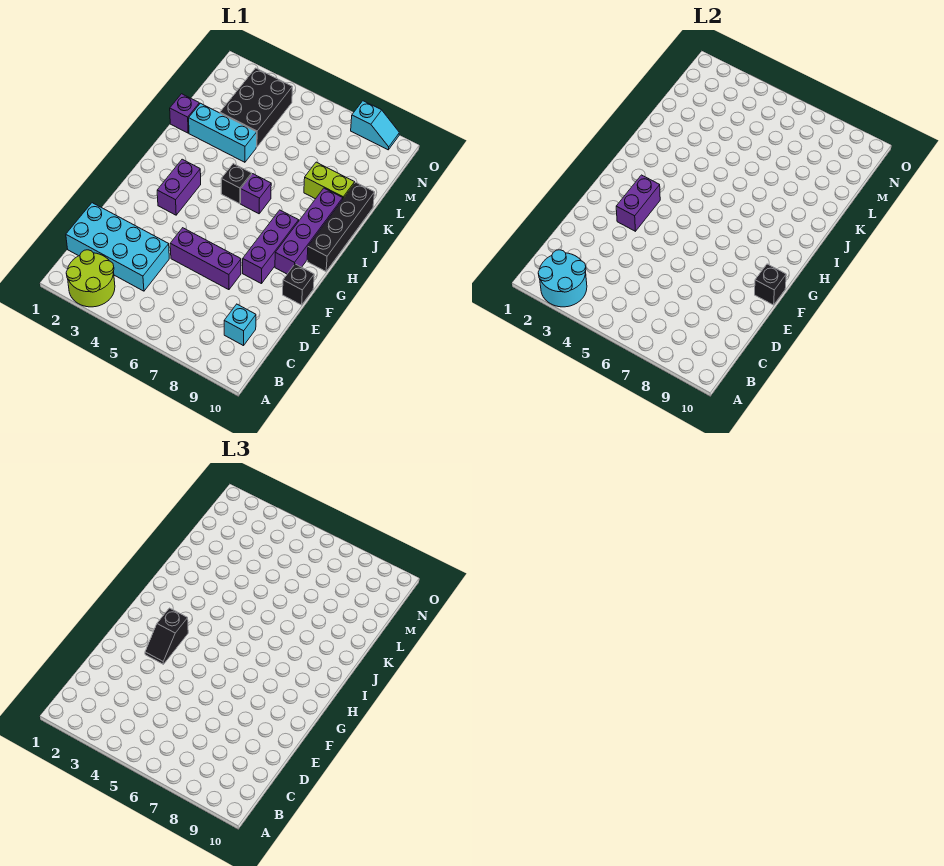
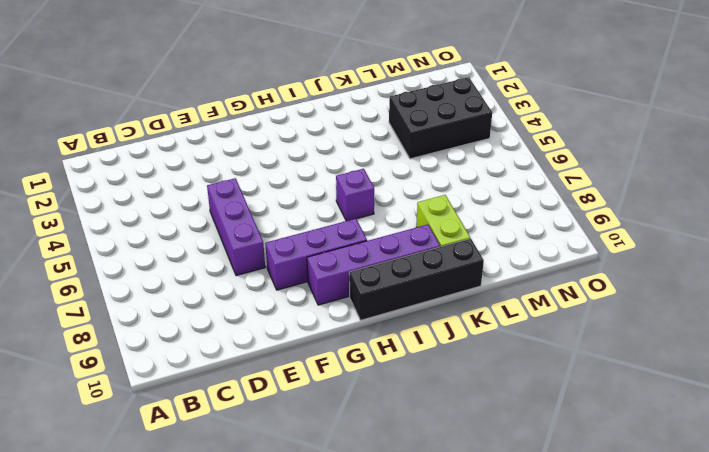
none -> lime round brick A2:B3 level 1
none -> cyan brick C1:D4 level 1
none -> cyan brick C9 level 1

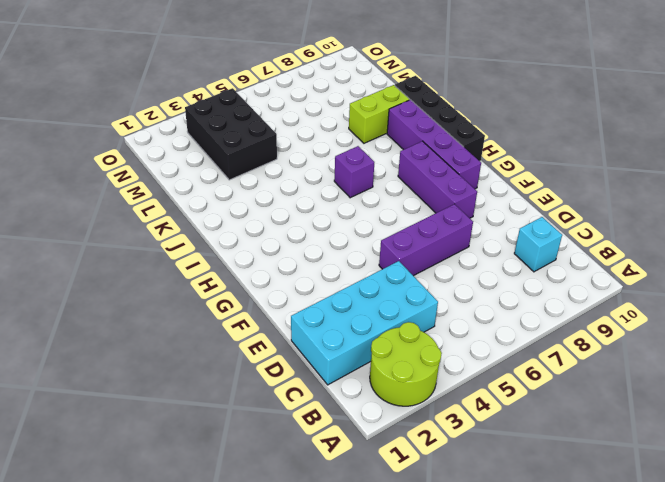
none -> black brick F10 level 1
none -> purple brick G3:H3 level 1
none -> black brick I5 level 1

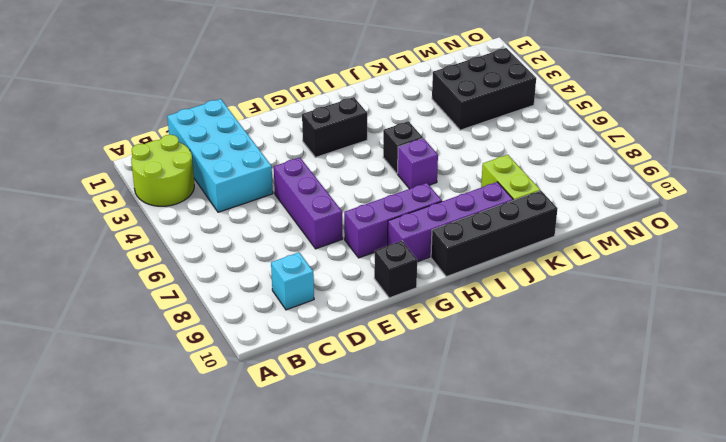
black brick G3:H3 level 1 -> purple brick G3:H3 level 1
none -> purple brick K1 level 1
none -> cyan brick K2:K4 level 1
none -> cyan slope O8:O9 level 1 top 8

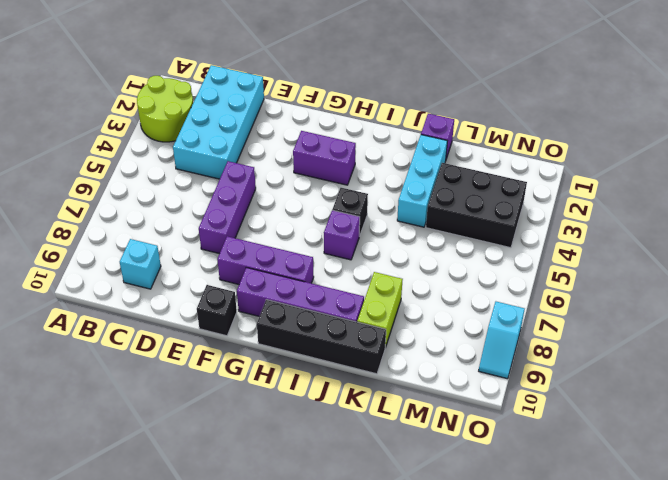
none -> cyan round brick A2:B3 level 2
none -> purple brick F3:G3 level 2
none -> black brick F10 level 2

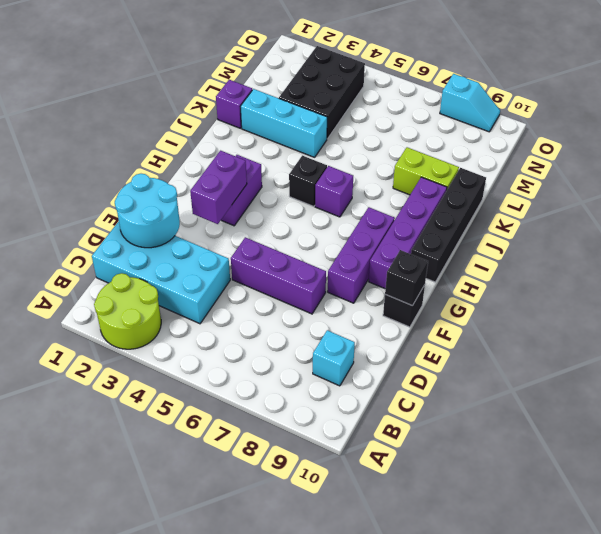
cyan round brick D1:E2 level 2 -> cyan round brick A2:B3 level 2
none -> black slope F3:G3 level 3 top G

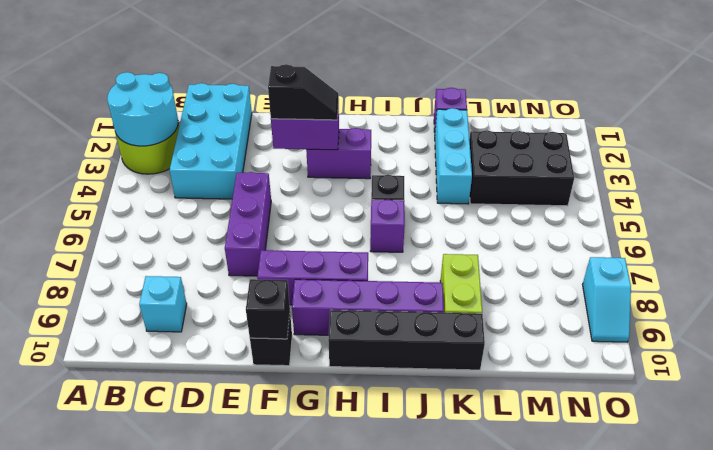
black slope F3:G3 level 3 top F -> black slope F3:G3 level 3 top G

